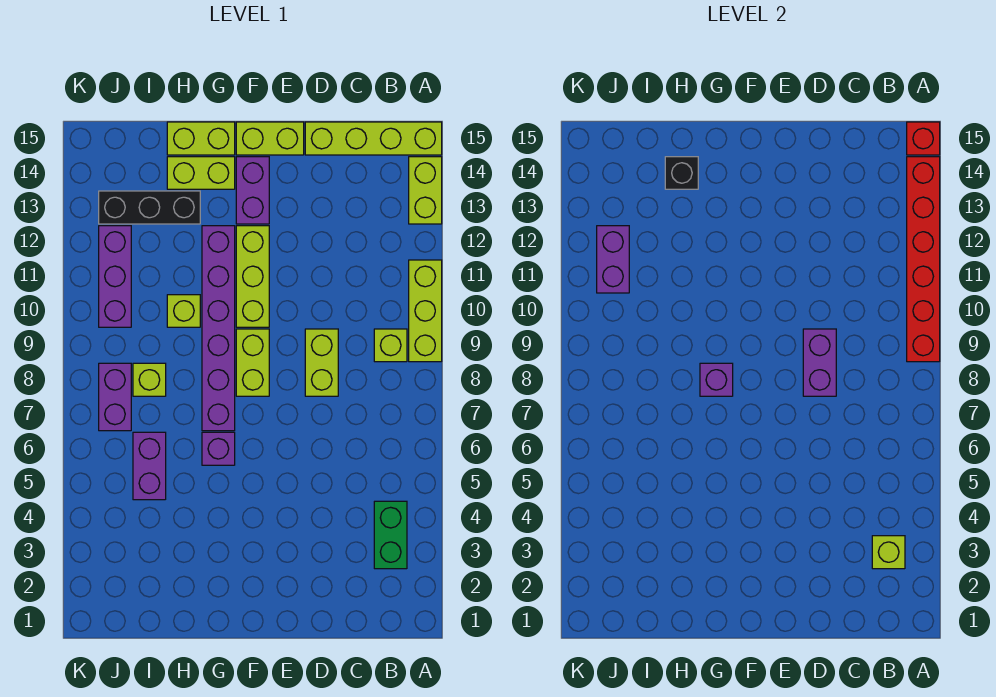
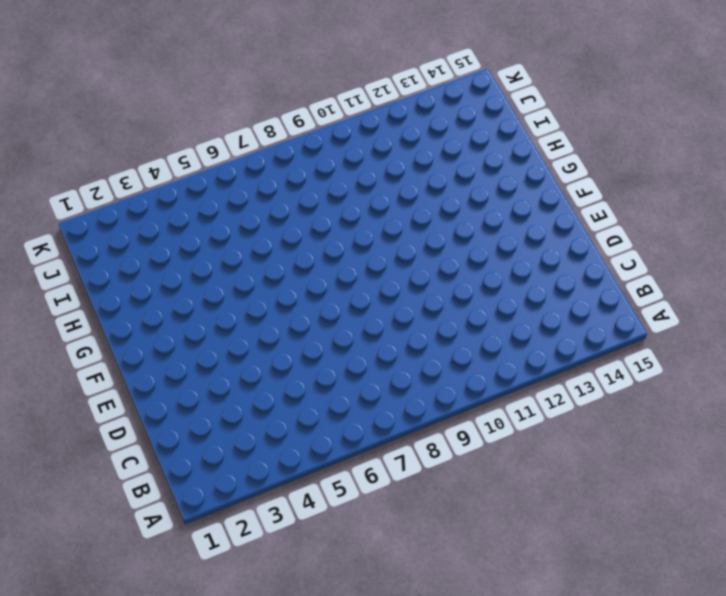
none -> lime brick A9:A11 level 1
none -> lime brick A13:A14 level 1
none -> lime brick A15:D15 level 1

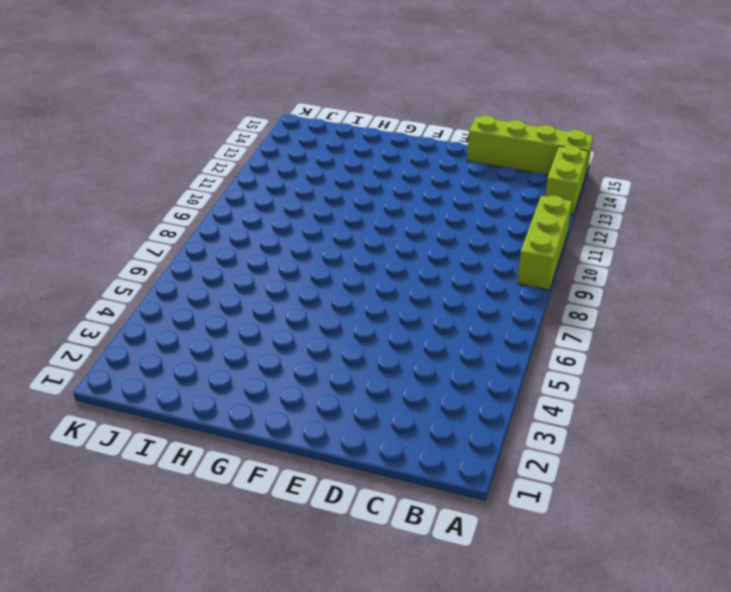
none -> green brick B3:B4 level 1
none -> lime brick B9 level 1
none -> lime brick D8:D9 level 1

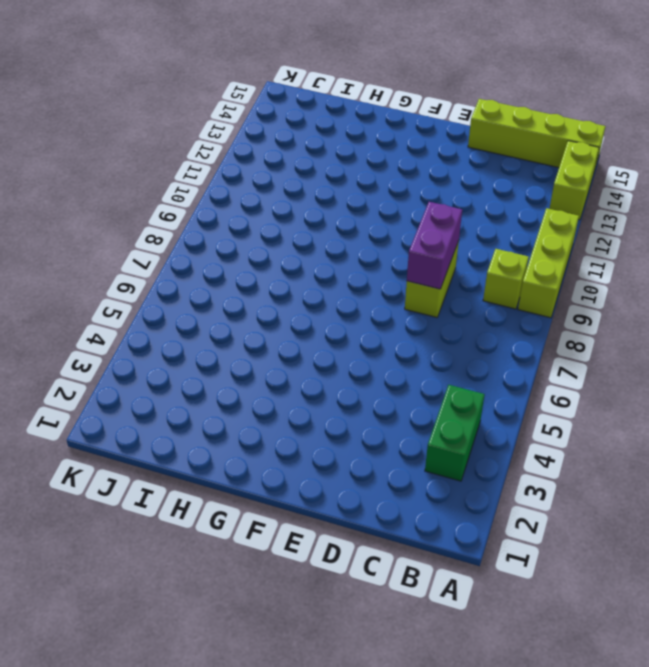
none -> lime brick E15:F15 level 1
none -> lime brick F8:F9 level 1
none -> lime brick F10:F12 level 1

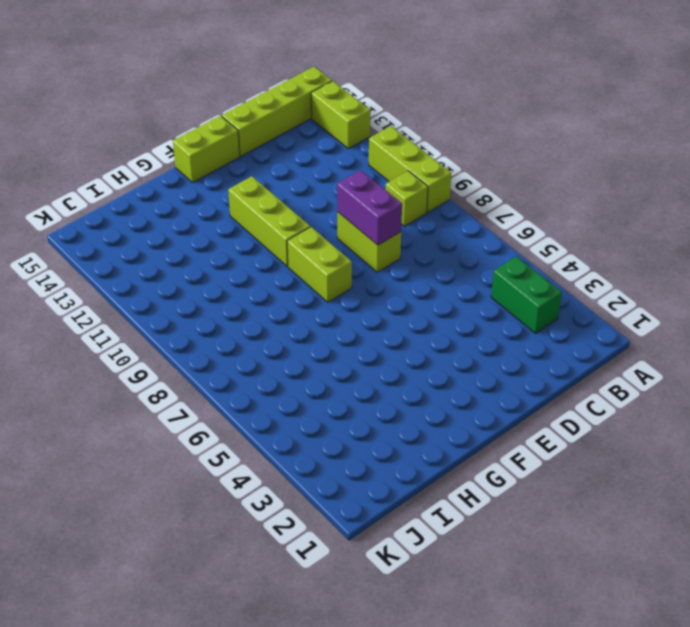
none -> purple brick F13:F14 level 1
none -> purple brick G6 level 1
none -> purple brick G7:G12 level 1

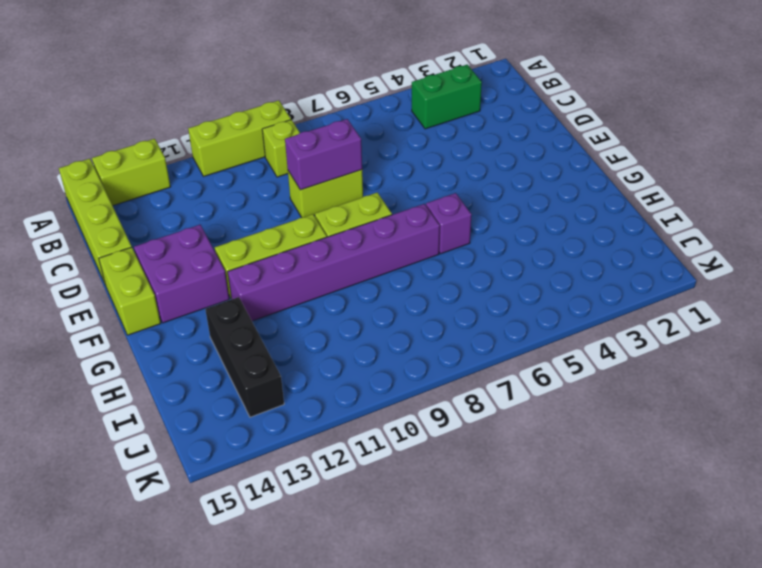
purple brick E13:F14 level 1 -> purple brick F13:F14 level 1
none -> lime brick G14:H14 level 1
none -> lime brick G15:H15 level 1
none -> lime brick H10 level 1

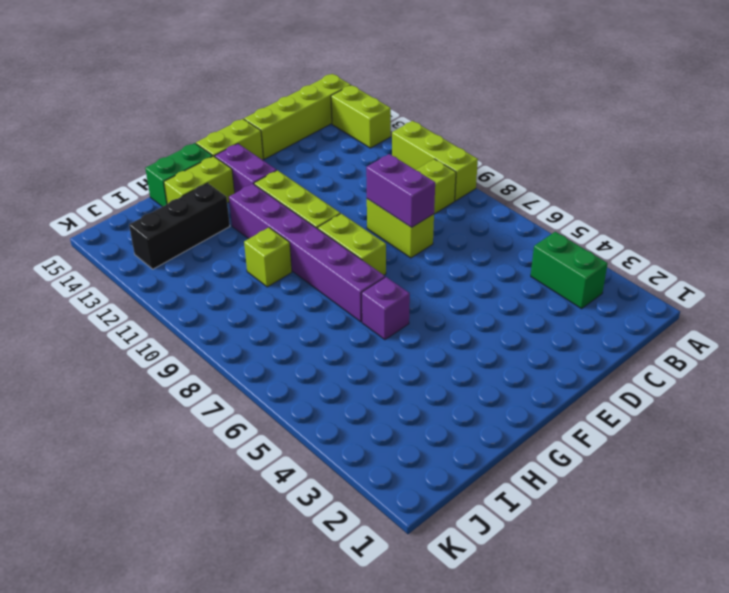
green brick G15:H15 level 1 -> lime brick G15:H15 level 1
none -> purple brick I5:I6 level 1
none -> lime brick I8 level 1
none -> purple brick J7:J8 level 1

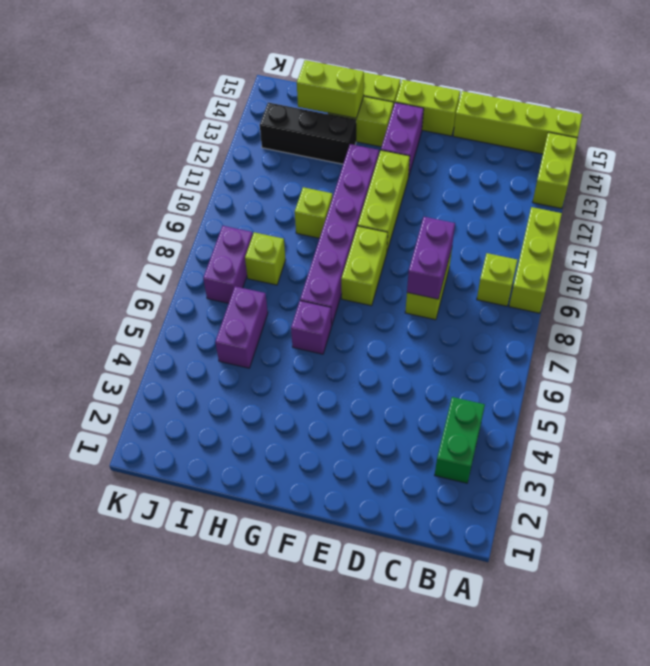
lime brick H14:I14 level 2 -> black brick H14 level 2
none -> purple brick J10:J12 level 1
none -> red brick A9:A14 level 2
none -> red brick A15 level 2

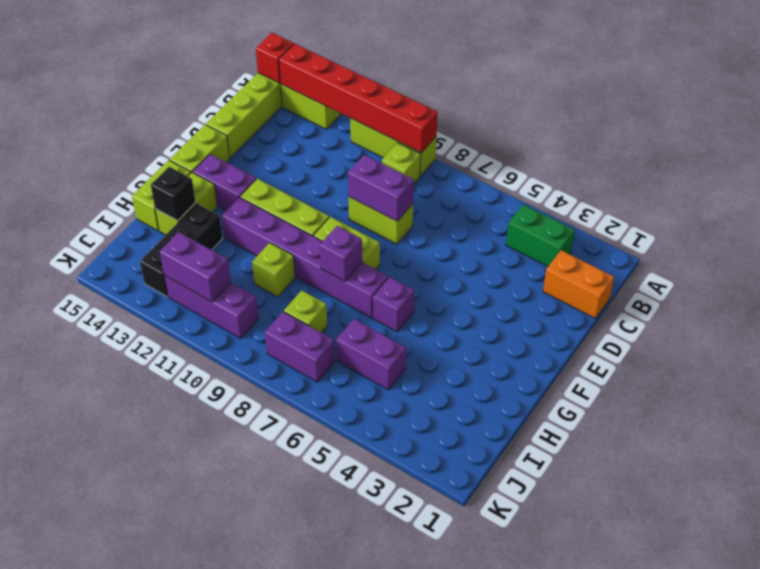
orange brick C1:C2 level 1 -> none
none -> lime brick B3 level 2

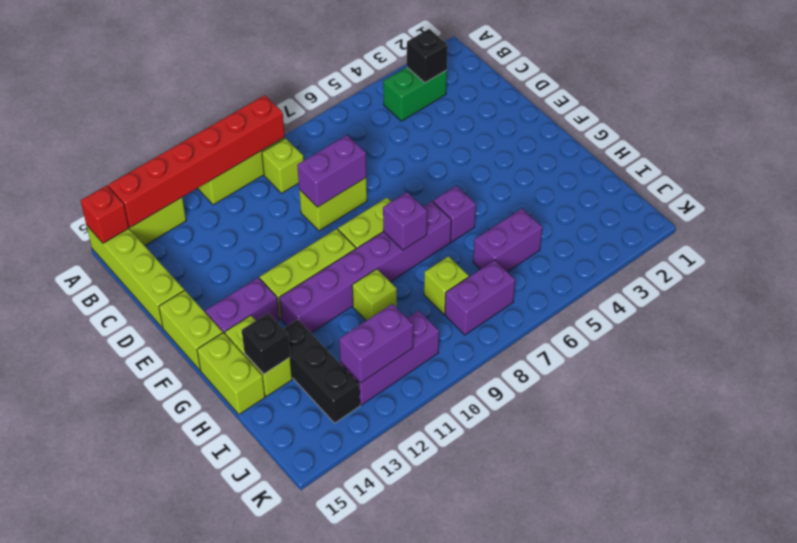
black brick B3 level 2 -> lime brick B3 level 2

